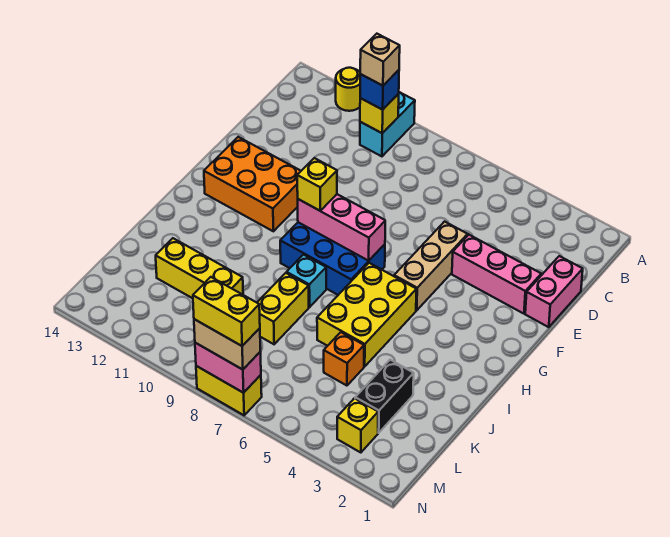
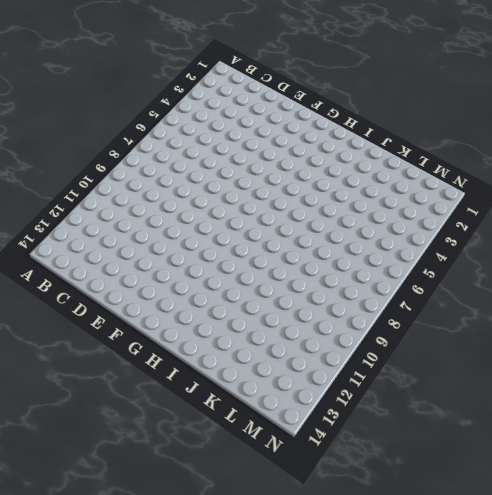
none -> cyan brick A10:B10 level 1
none -> yellow round brick A12 level 1
none -> pink brick D1:E1 level 1

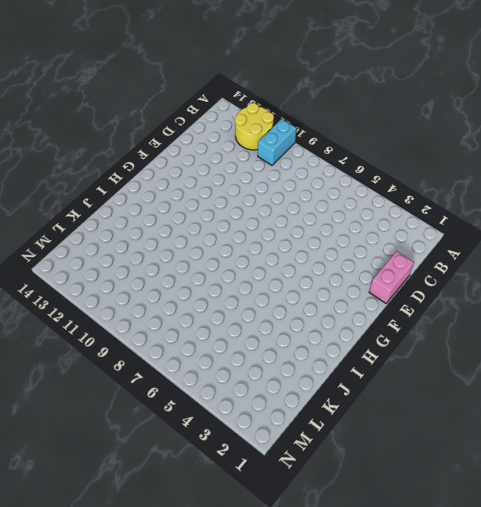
yellow round brick A11:B12 level 1 -> yellow round brick A12 level 1
none -> pink brick E2:E4 level 1
none -> tan brick E5:G5 level 1
none -> orange brick F11:G13 level 1

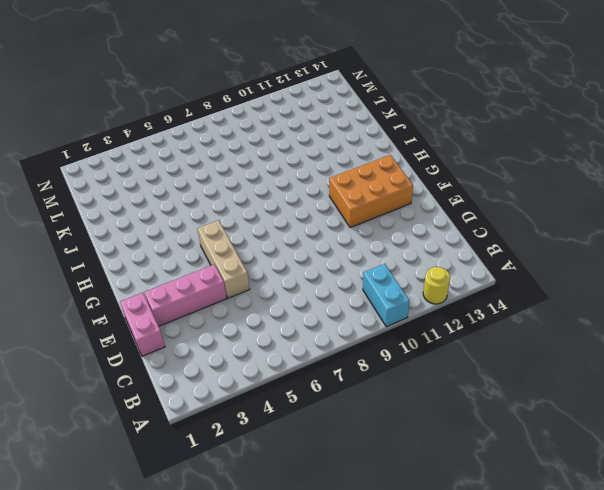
none -> blue brick G7:H9 level 1
none -> yellow brick H5:J6 level 1
none -> cyan brick I8 level 1

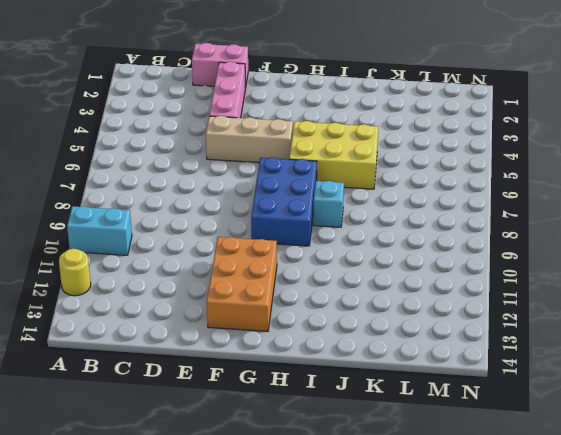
none -> yellow brick J8:K8 level 1
none -> black brick K3:L3 level 1
none -> orange brick K5 level 1

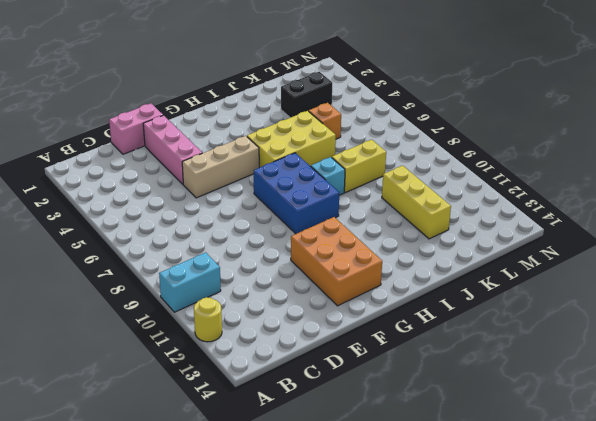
none -> yellow brick M3 level 1
none -> yellow brick N7:N8 level 1
none -> yellow brick B10 level 2

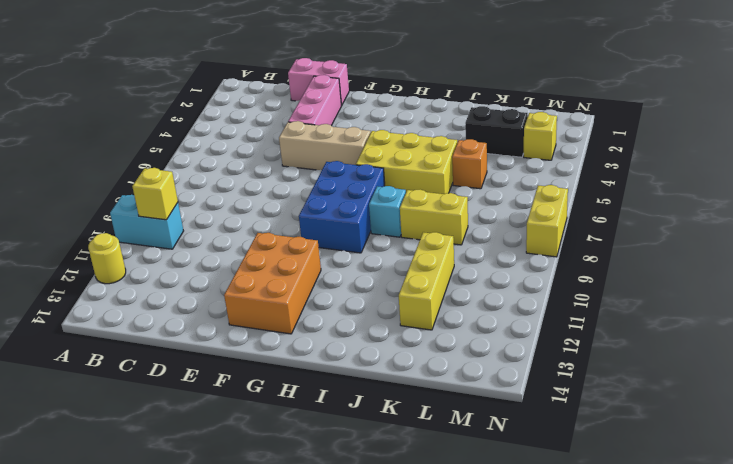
none -> pink brick G7:G9 level 2
none -> pink brick N7:N8 level 2
none -> blue brick B10 level 3

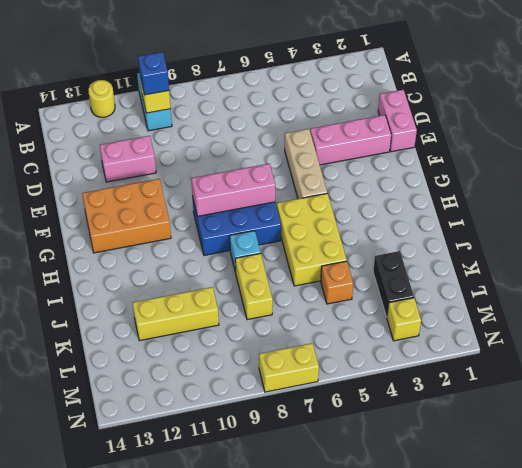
pink brick D11:D12 level 1 -> pink brick N7:N8 level 2
none -> yellow brick G9 level 3
none -> tan brick N7:N8 level 3
none -> tan brick B10 level 4

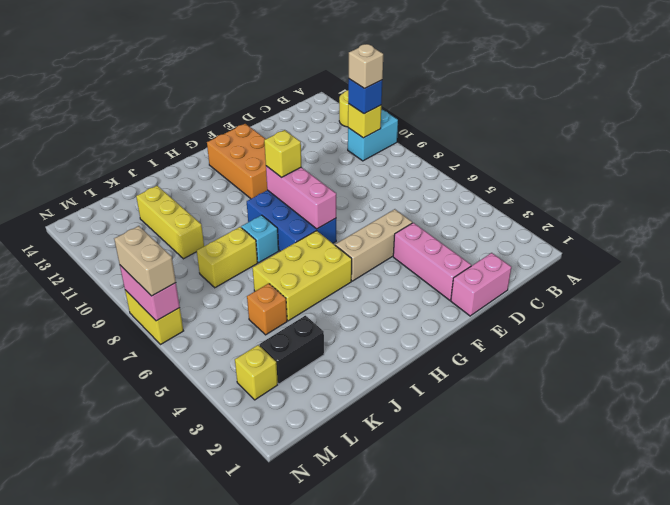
none -> yellow brick N7:N8 level 4

